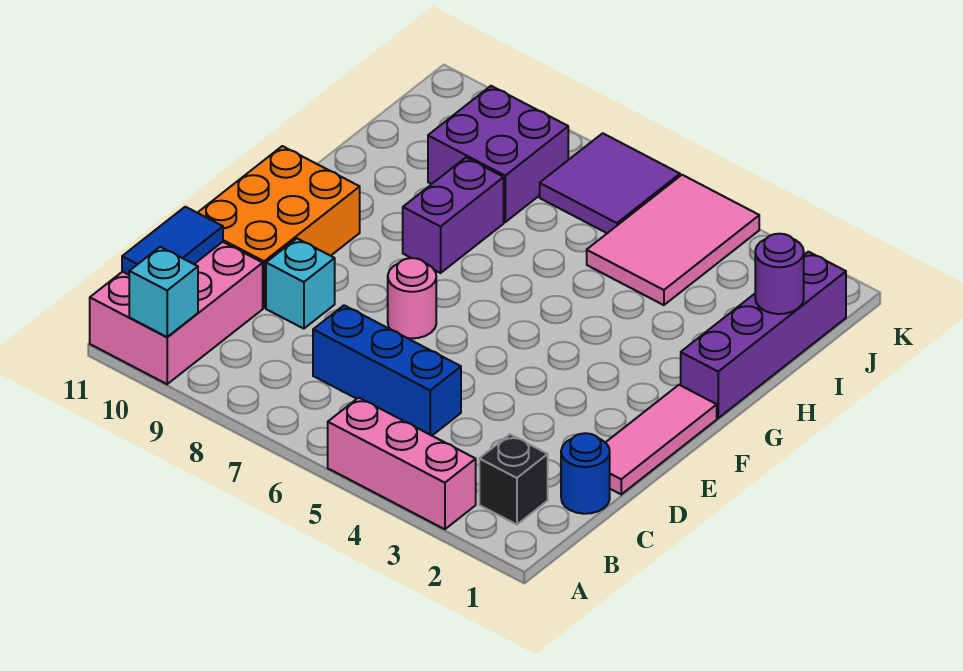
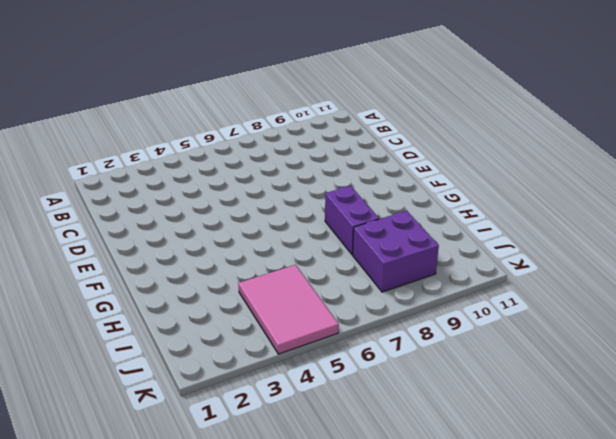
none -> pink brick A3:A5 level 1
none -> pink brick A10:C11 level 1
none -> black brick B2 level 1

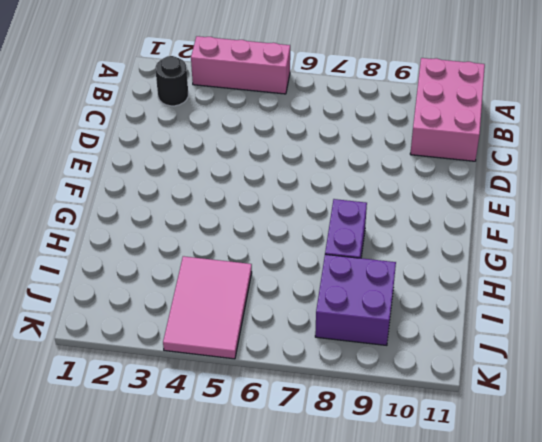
black round brick B2 level 1 -> black brick B2 level 1
none -> blue round brick C1 level 1
none -> blue brick C5:C7 level 1
none -> pink tile D1:F1 level 1

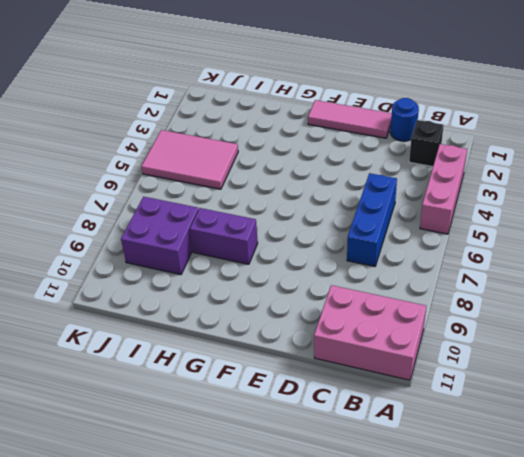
none -> cyan brick D9 level 1
none -> orange brick D10:F11 level 1
none -> pink round brick E7 level 1

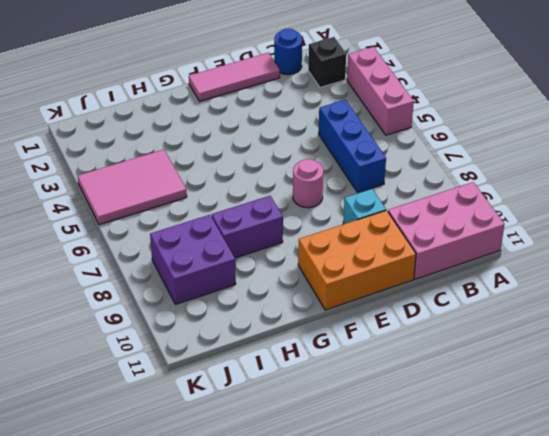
none -> purple brick G1:J1 level 1
none -> purple tile J6:K7 level 1
none -> cyan brick A10 level 2

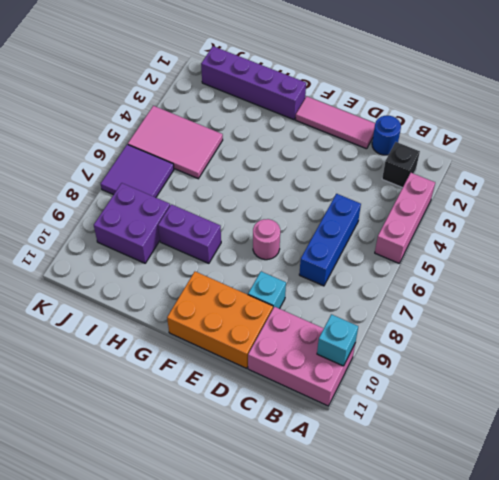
none -> blue tile B11:C11 level 2
none -> purple round brick I1 level 2

